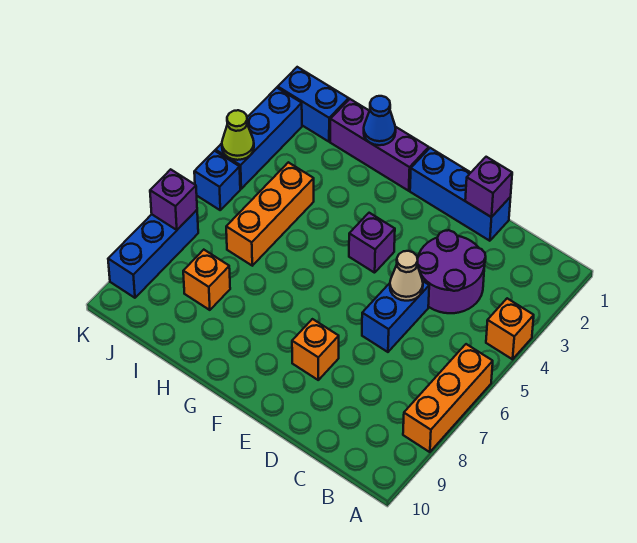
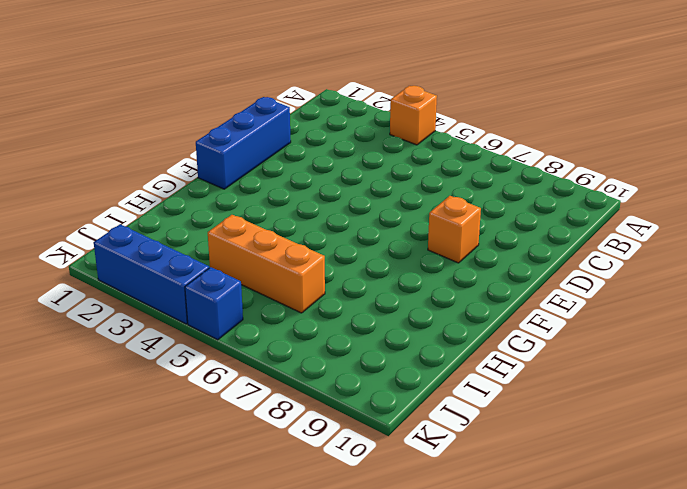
none -> orange brick A6:A8 level 1
none -> purple round brick C3:D4 level 1
none -> blue brick D5:D6 level 1

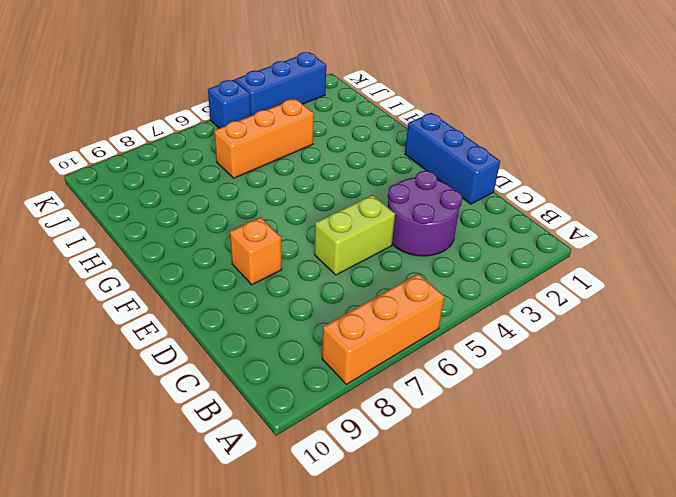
lime brick D5:D6 level 1 -> blue brick D5:D6 level 1
none -> orange brick A4 level 1
none -> purple brick F4 level 1
none -> purple brick G1:I1 level 1

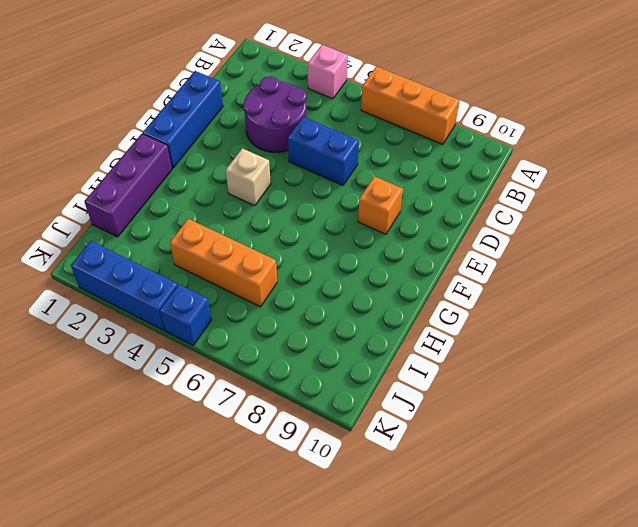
pink brick A4 level 1 -> orange brick A4 level 1
tan brick F4 level 1 -> purple brick F4 level 1
none -> orange brick I8 level 1
none -> blue brick J1:K1 level 1
none -> blue brick K7:K9 level 1

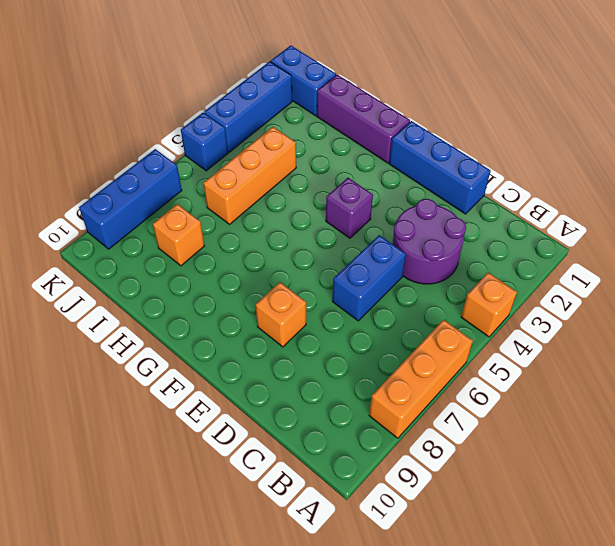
none -> purple brick D1 level 2
none -> tan cone D5 level 2
none -> blue cone H1 level 2

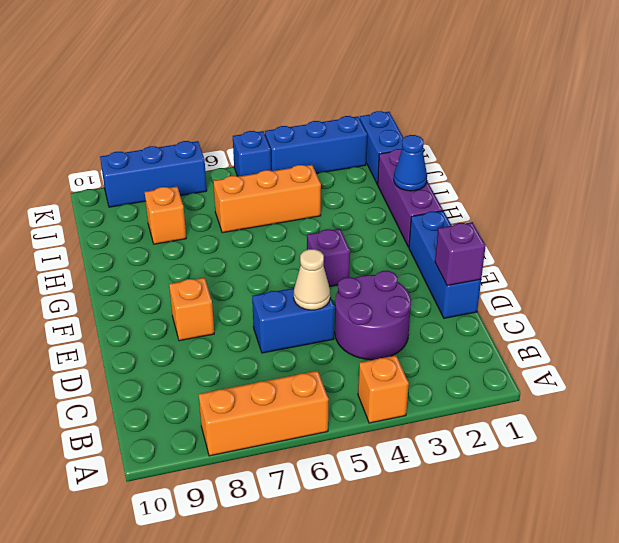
none -> lime cone K4 level 2
none -> purple brick K7 level 2

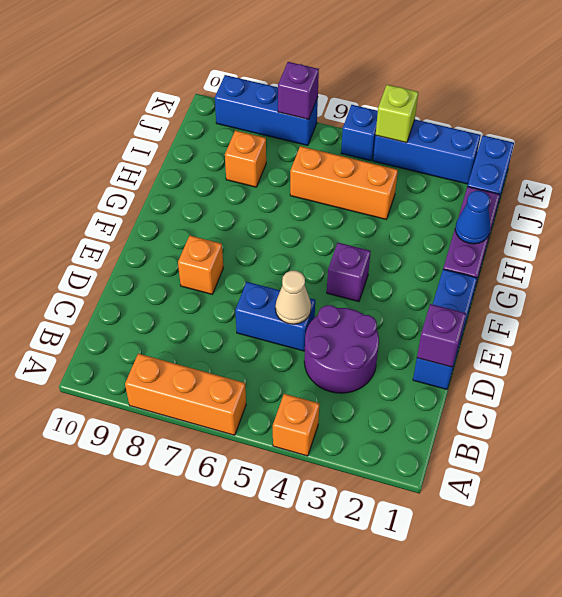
lime brick K4 level 2 -> lime cone K4 level 2

